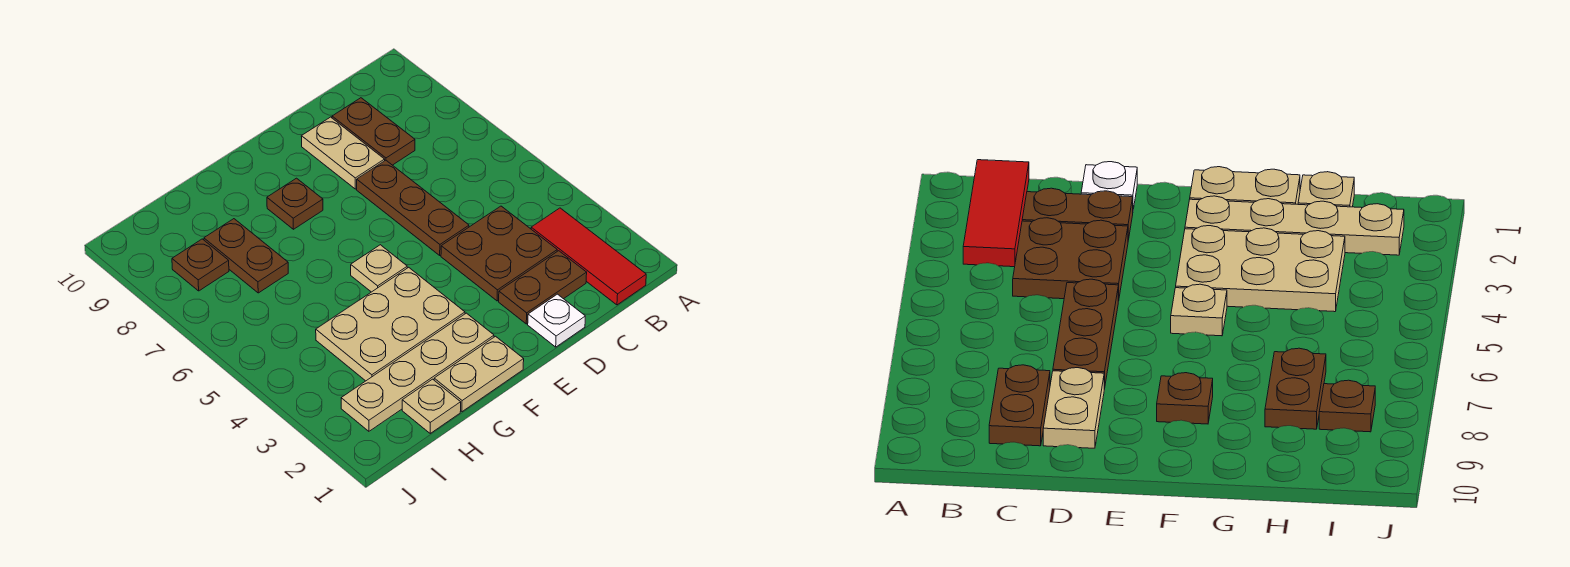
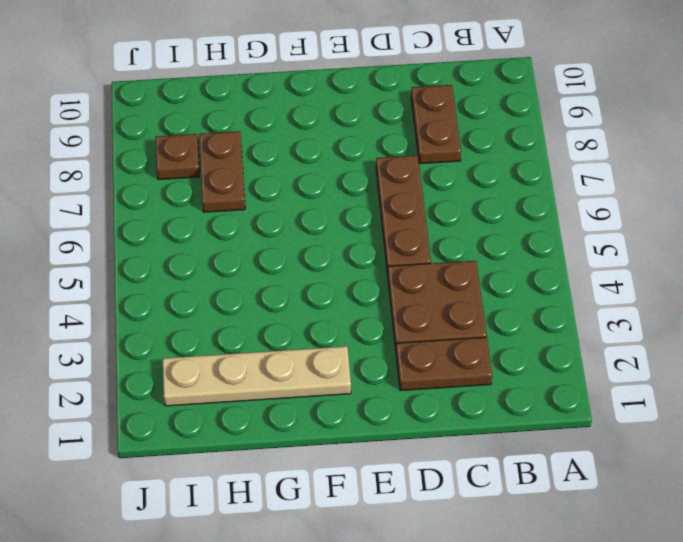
none -> red tile B1:B3 level 1
none -> white plate D1 level 1
none -> tan plate D8:D9 level 1

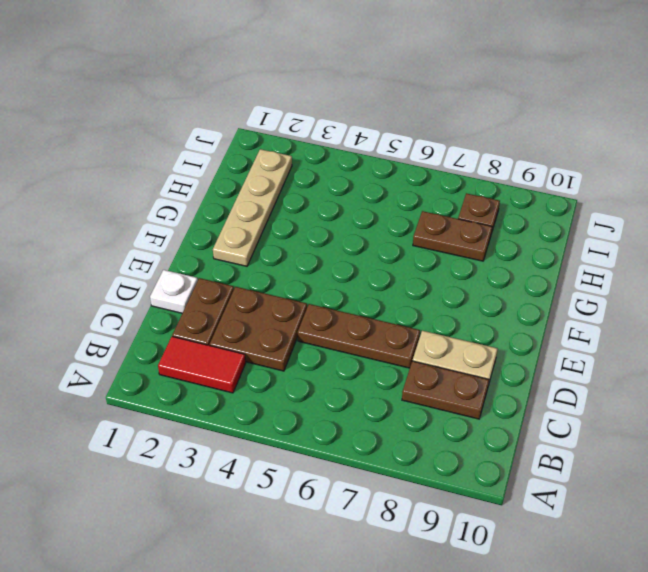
red tile B2:B3 level 1 -> red tile B1:B3 level 1
none -> tan plate F1:G1 level 1
none -> tan plate F3:H4 level 1
none -> tan plate F5 level 1

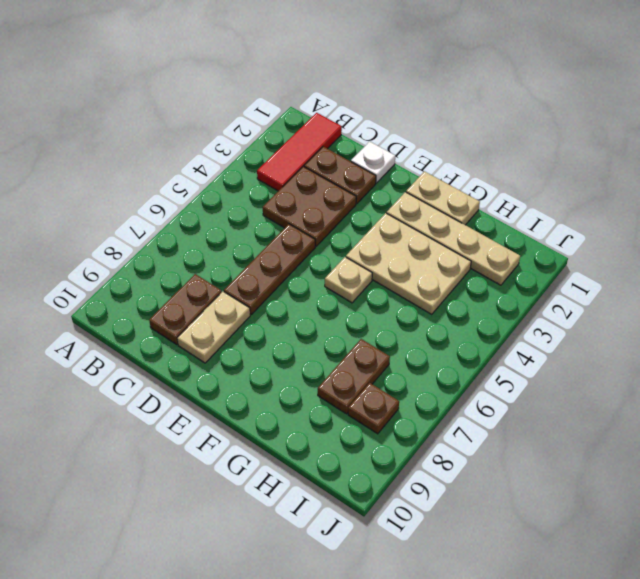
none -> brown plate F8 level 1
none -> tan plate H1 level 1

